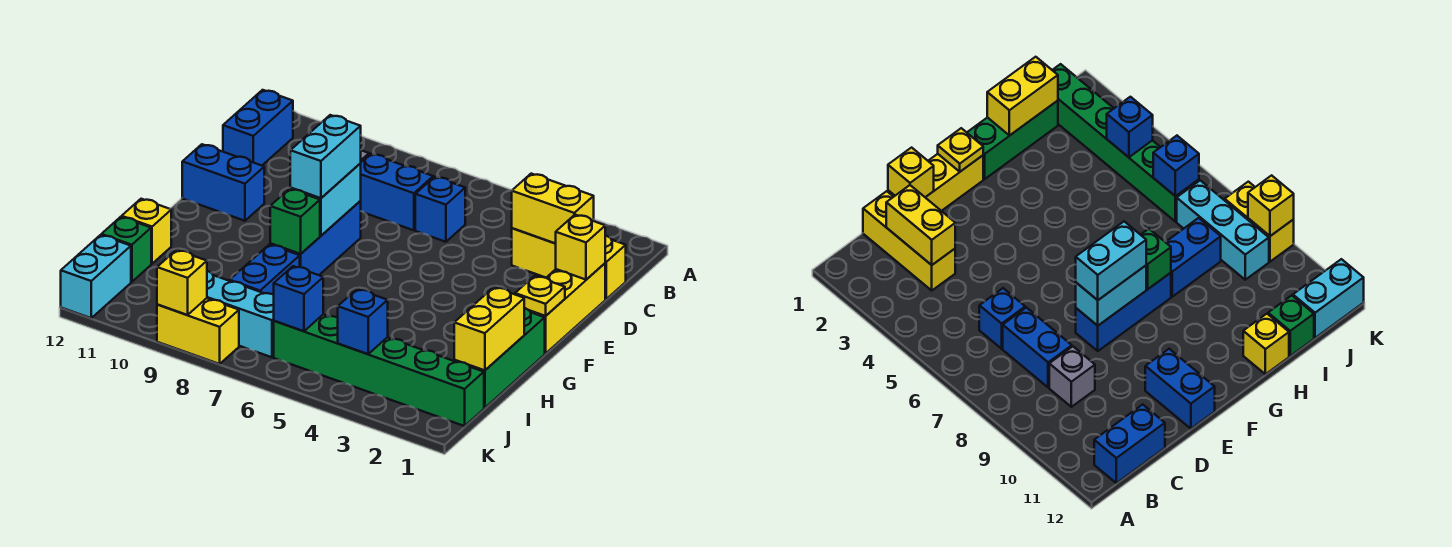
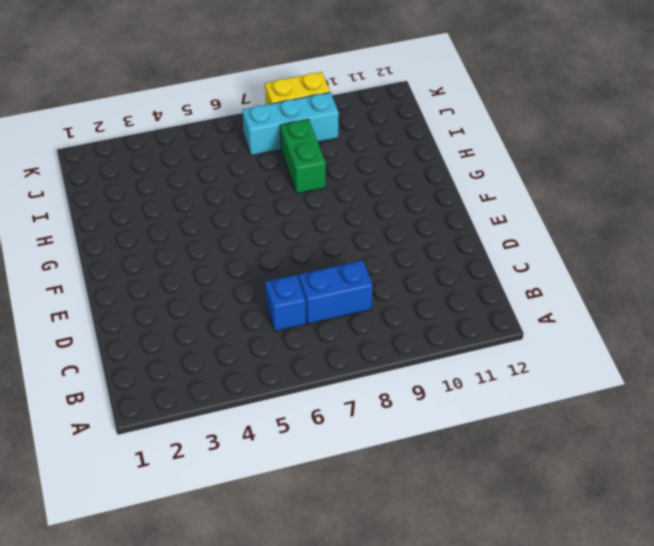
green brick H8:I8 level 1 -> blue brick H8:I8 level 1
none -> blue brick B12:C12 level 1
none -> yellow brick C1:C3 level 1
none -> grey brick C9 level 1

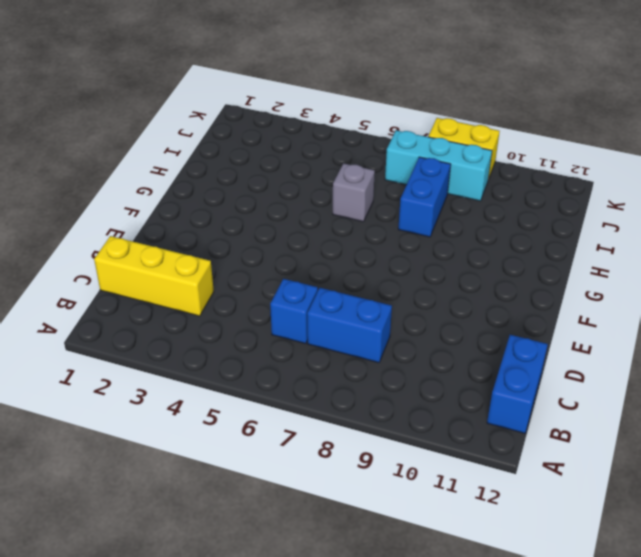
grey brick H6 level 1 -> grey brick C9 level 1
none -> yellow brick D1:F1 level 1
none -> blue brick E8:G8 level 1
none -> blue brick E11:E12 level 1

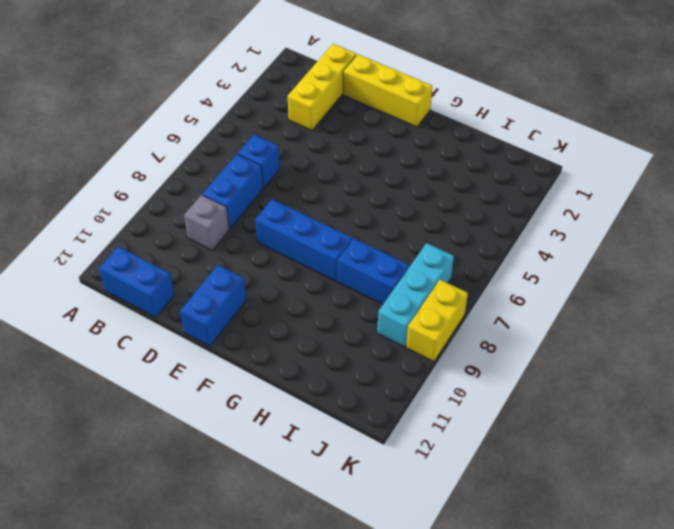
none -> green brick G1:I1 level 1
none -> yellow brick H12 level 1
none -> green brick I12 level 1

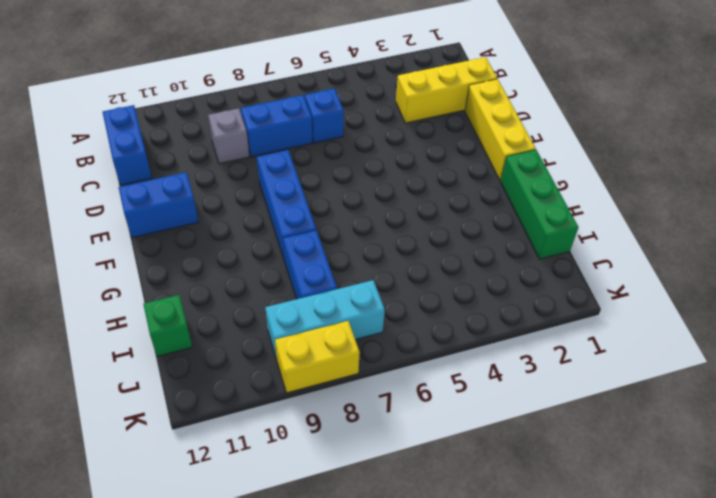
none -> yellow brick H12 level 1
none -> green brick J1:J6 level 1
none -> cyan brick J12:K12 level 1

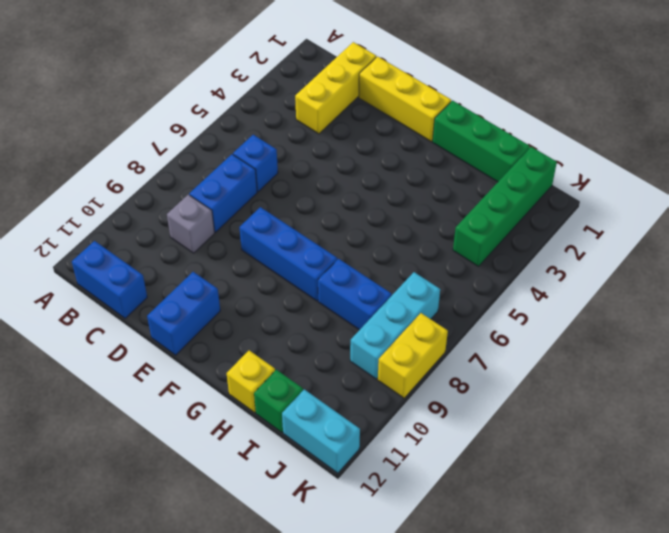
green brick J1:J4 level 1 -> green brick J1:J6 level 1
none -> yellow brick C2:C3 level 2
none -> yellow brick D1 level 2
none -> cyan brick E8:F8 level 2

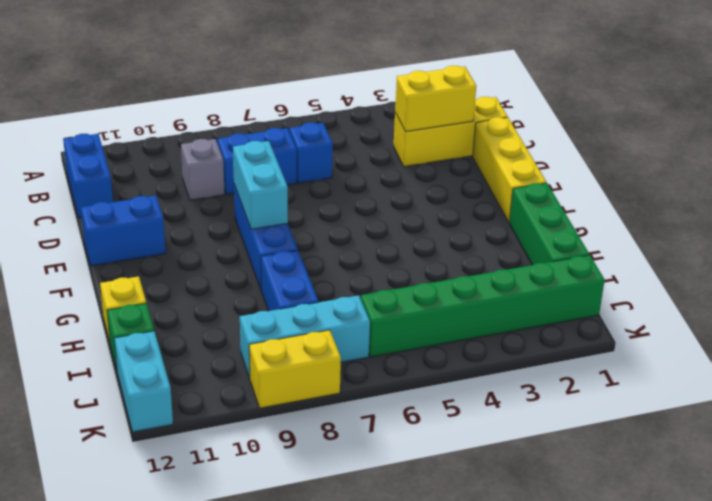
none -> yellow brick D1 level 2
none -> yellow plate F1 level 2
none -> green brick G8 level 2

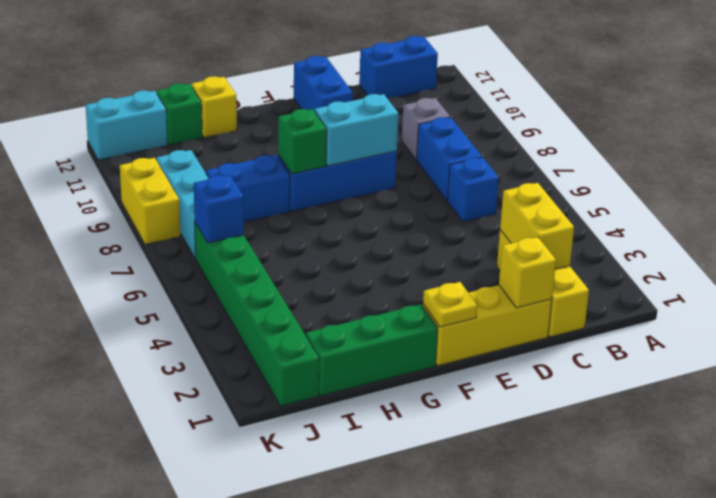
none -> yellow brick H1:I1 level 2
none -> blue brick J4 level 2
none -> yellow brick K9 level 2

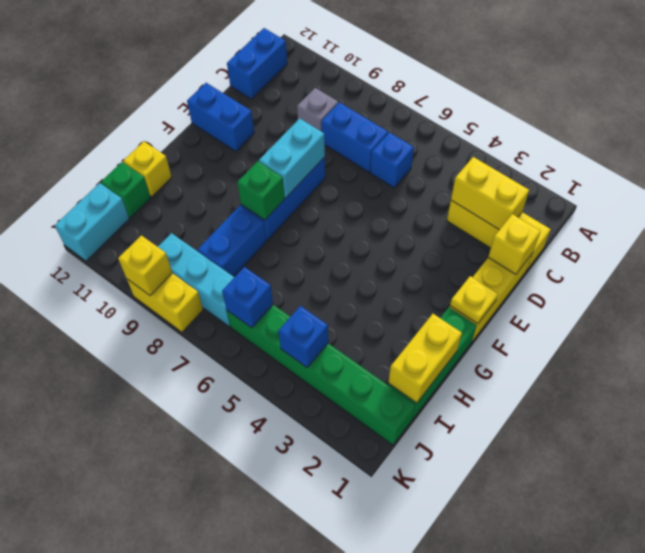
none -> cyan brick E8:F8 level 3

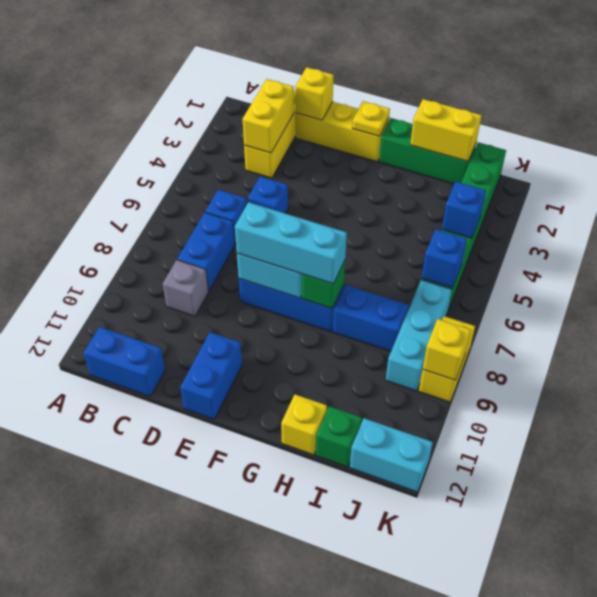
blue brick D5 level 1 -> none
cyan brick E8:G8 level 3 -> cyan brick E8:F8 level 3

